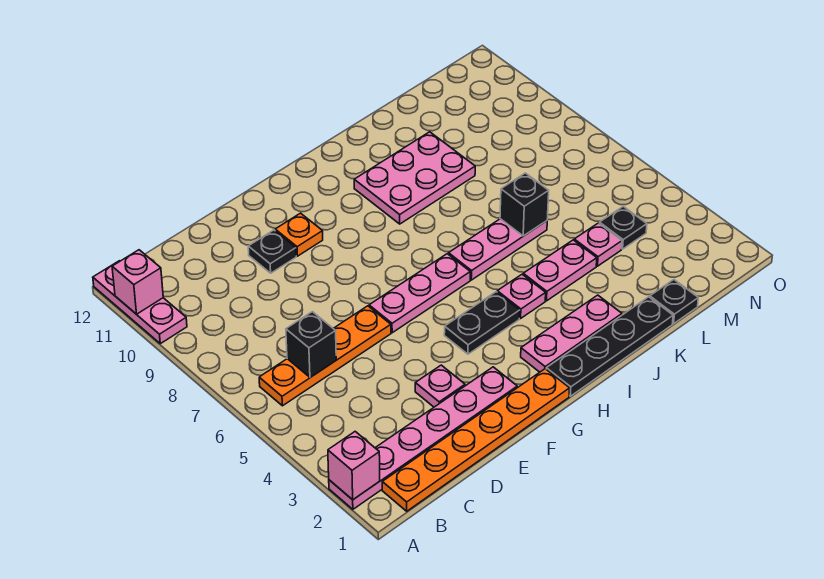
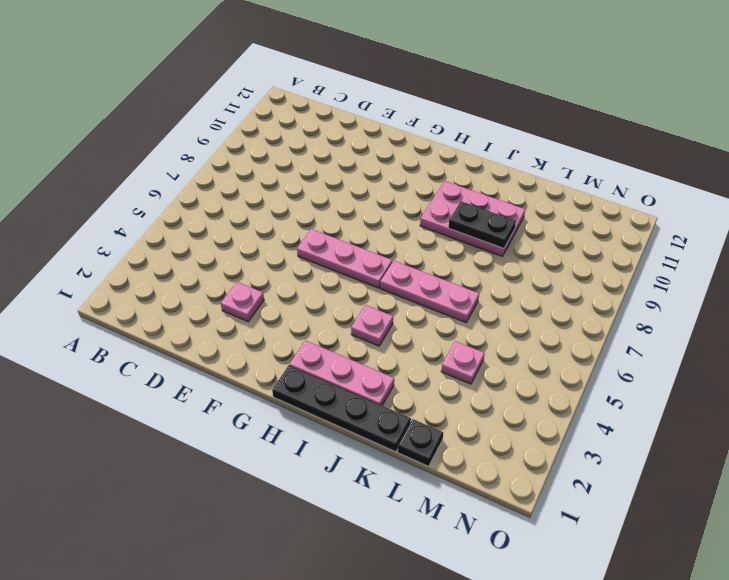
black plate J9:K9 level 2 -> black plate G4:H4 level 1
none -> pink plate A2:F2 level 1
none -> pink plate A10:A12 level 1
none -> orange plate B1:G1 level 1

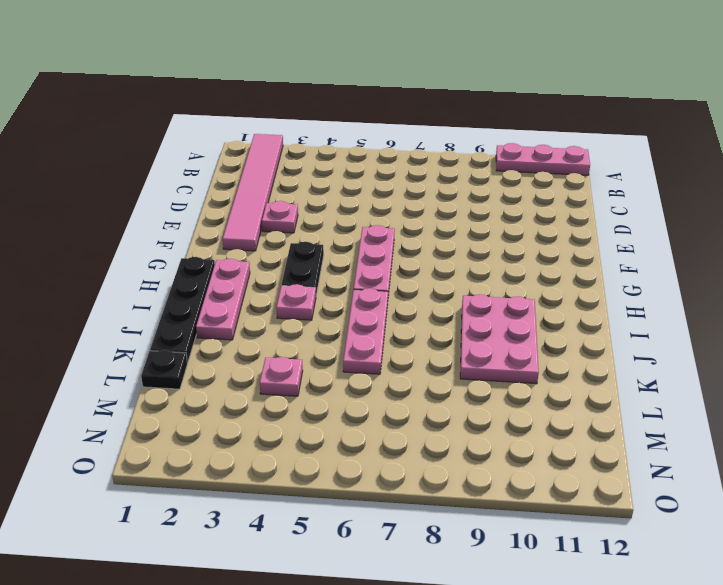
pink tile A2:F2 level 1 -> pink plate A2:F2 level 1
none -> orange plate B1:G1 level 1
none -> orange plate B6:E6 level 1
none -> black plate E10 level 1

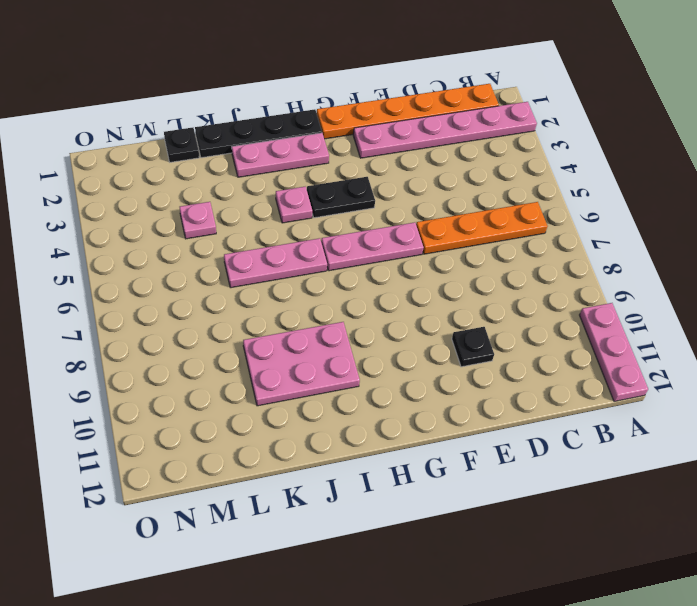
none -> pink plate E3 level 1
none -> orange plate F10 level 1
none -> pink plate J4:K4 level 1

